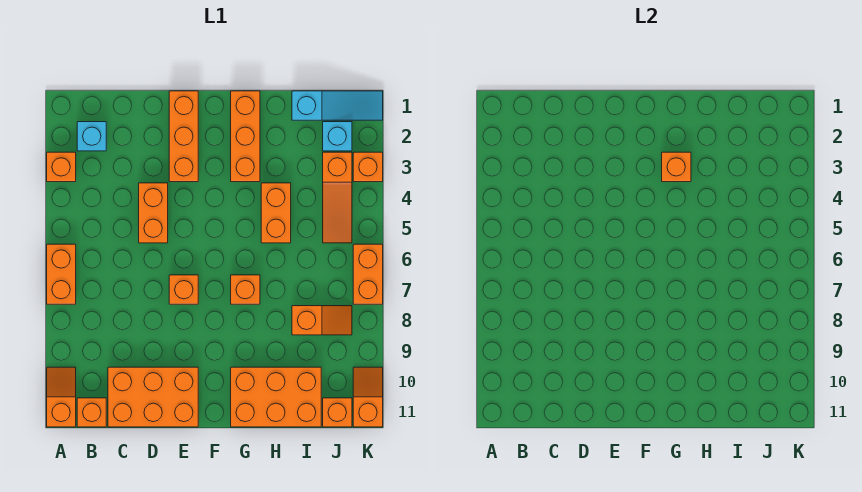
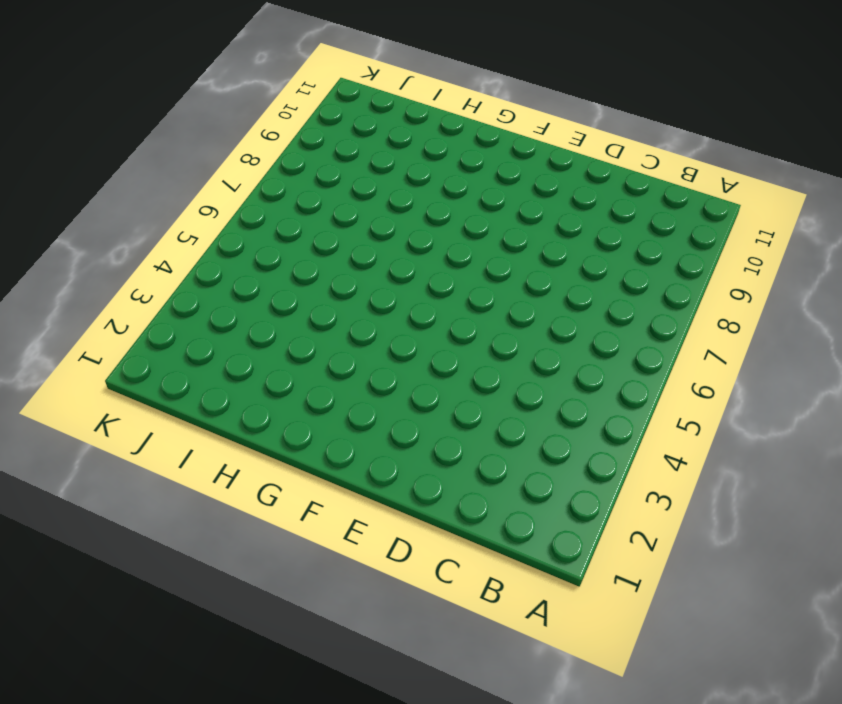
none -> orange brick A3 level 1
none -> orange brick A6:A7 level 1
none -> orange slope A10:A11 level 1 top 11

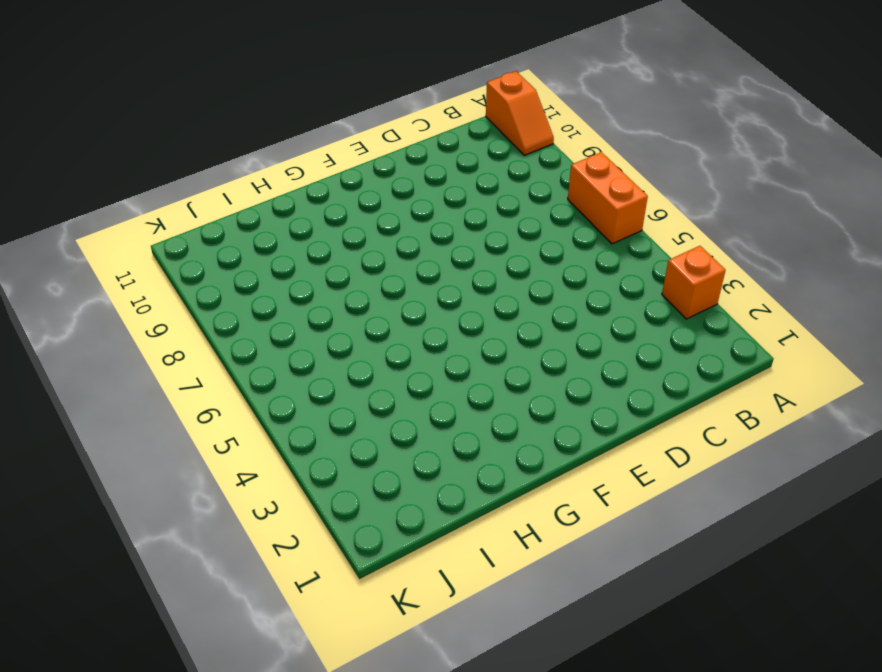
none -> cyan brick B2 level 1
none -> orange brick B11 level 1
none -> orange brick C10:E11 level 1

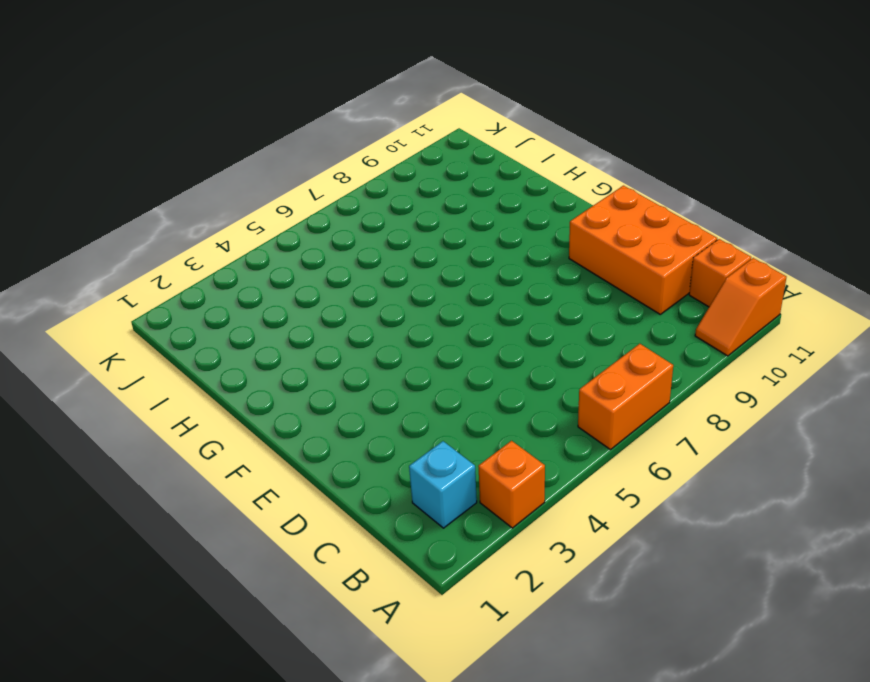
none -> orange brick D4:D5 level 1
none -> orange brick E1:E3 level 1
none -> orange brick E7 level 1

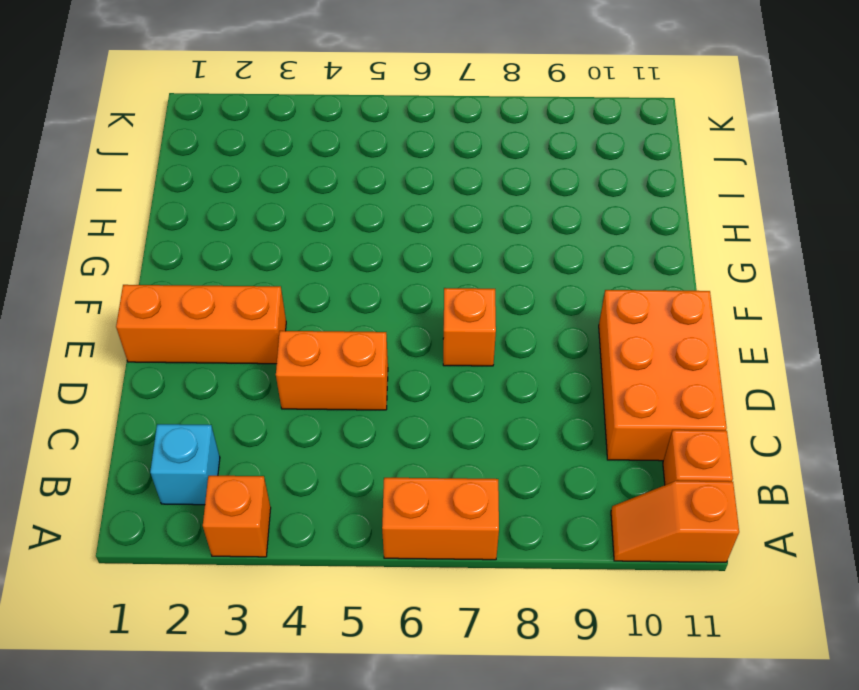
none -> orange brick G1:G3 level 1
none -> orange brick G7 level 1
none -> orange brick G10:I11 level 1

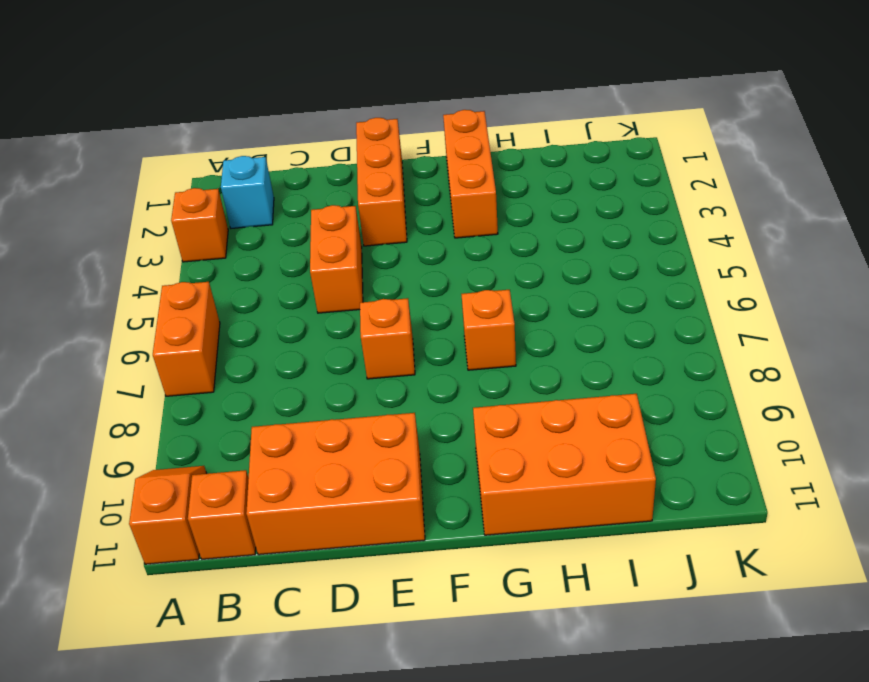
none -> orange brick H4:H5 level 1
none -> cyan slope I1:K1 level 1 top I
none -> orange slope I8:J8 level 1 top I

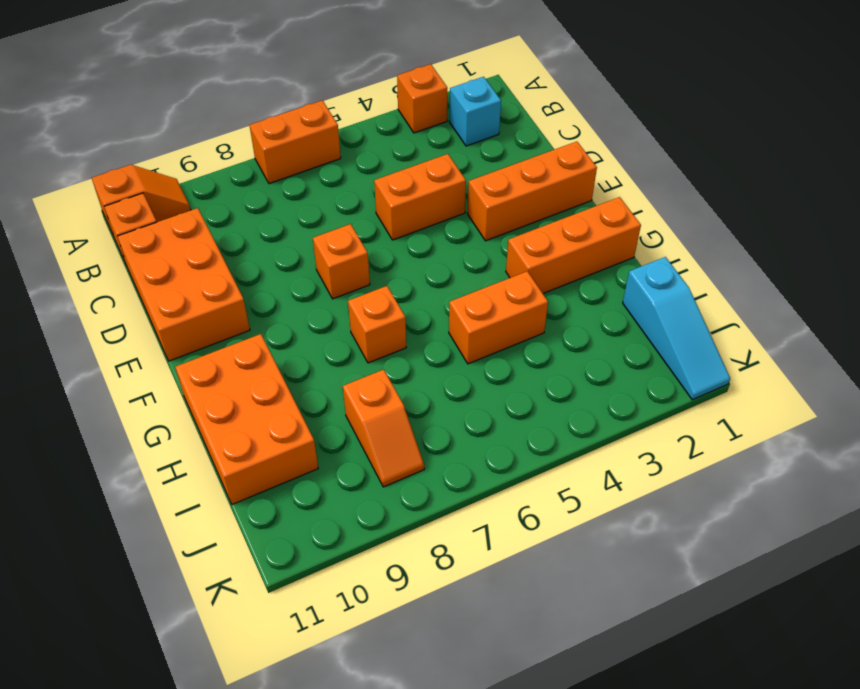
none -> cyan brick J2 level 1
none -> orange slope J3:J5 level 1 top 3
none -> orange brick J11 level 1

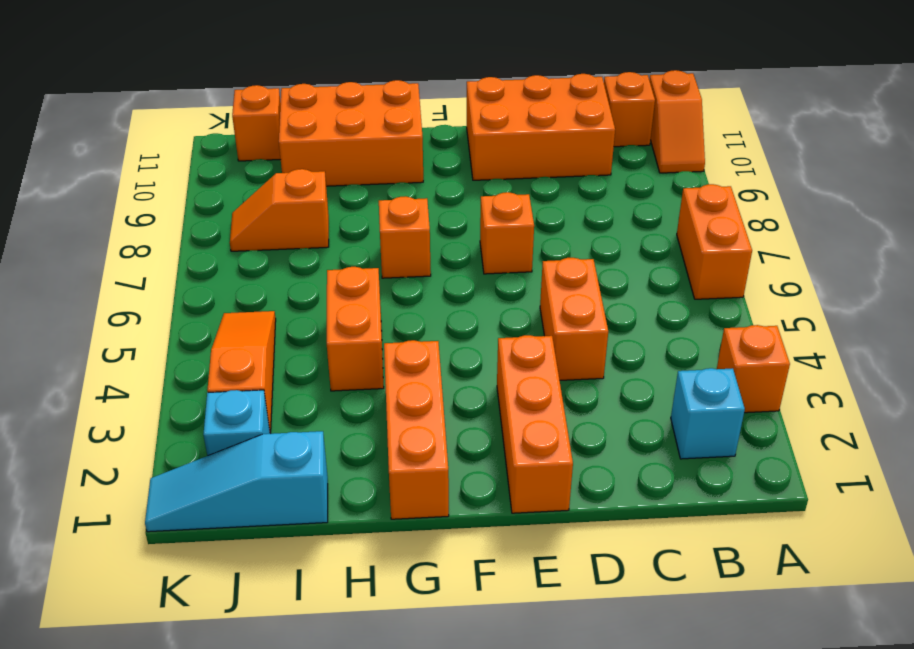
none -> orange brick K3 level 1
none -> orange brick K6:K7 level 1
none -> orange slope K10:K11 level 1 top 11

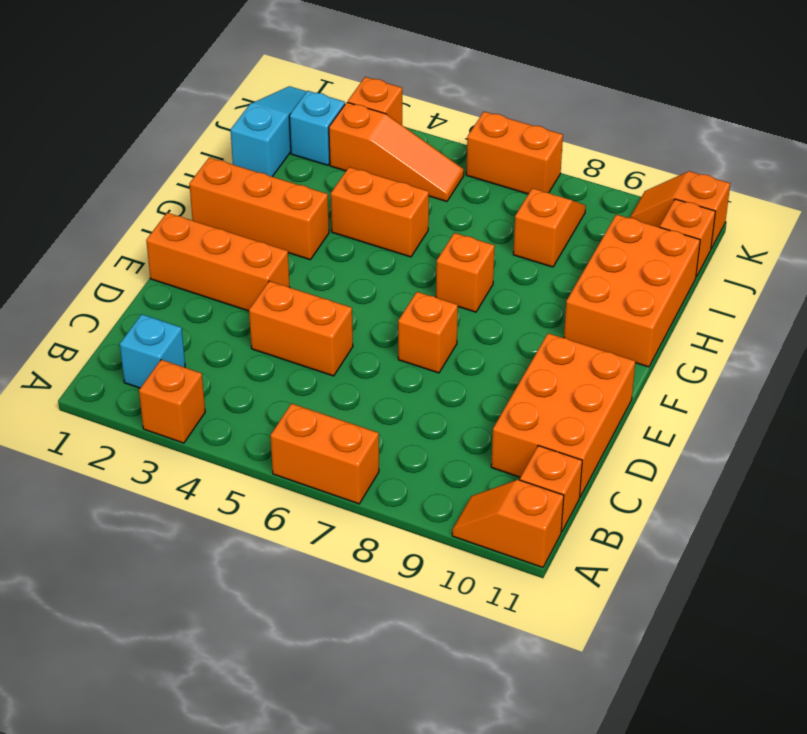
none -> orange brick G3 level 2

